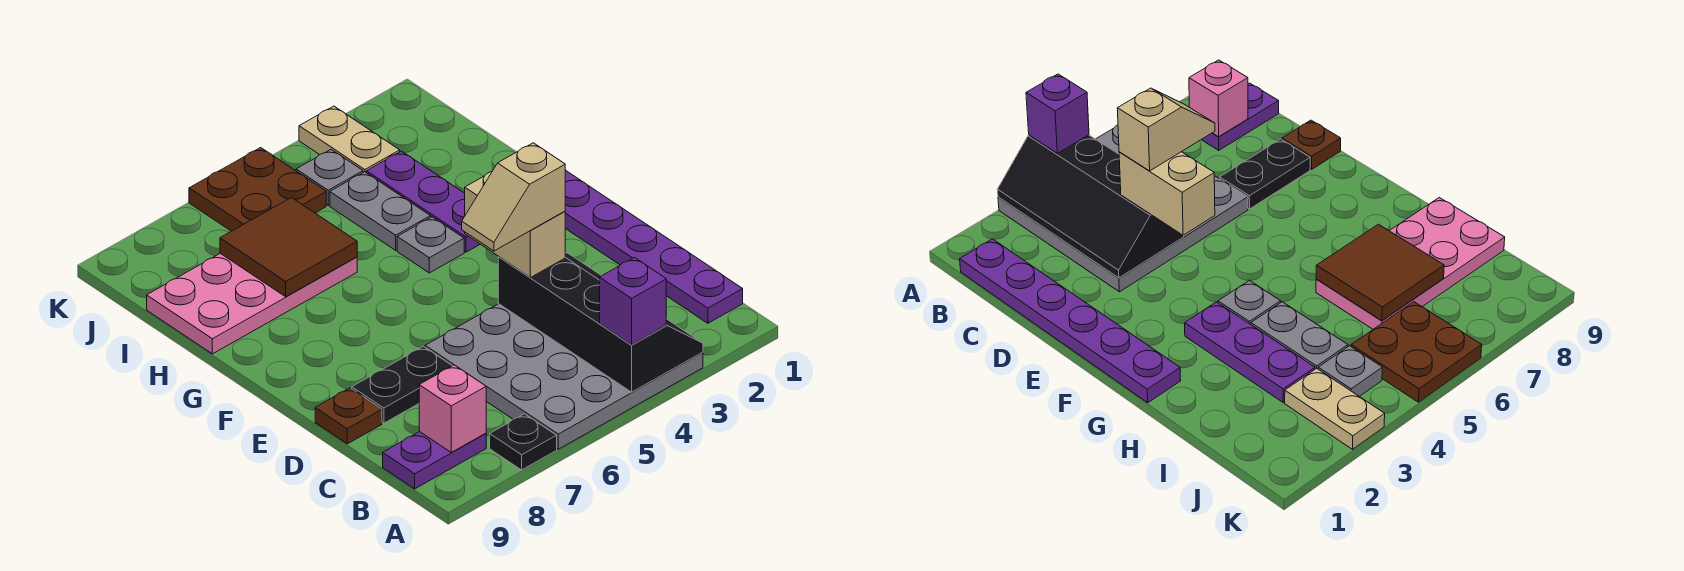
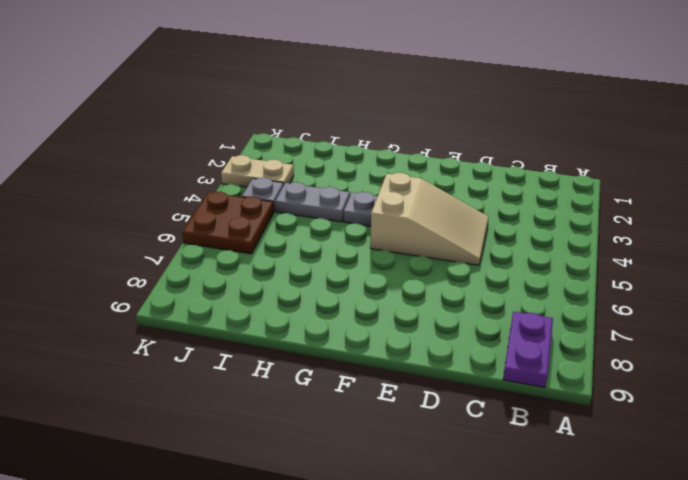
tan slope D4:F5 level 1 top F -> grey plate A3:D6 level 1
none -> black plate A7 level 1
none -> purple plate B1:G1 level 1
none -> black plate D7:D8 level 1

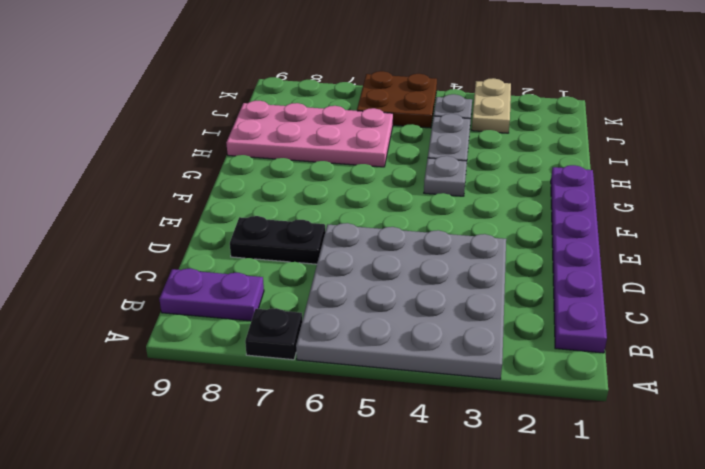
none -> brown plate D9 level 1
none -> purple plate G3:I3 level 1
none -> black slope A3:D4 level 2 top 4

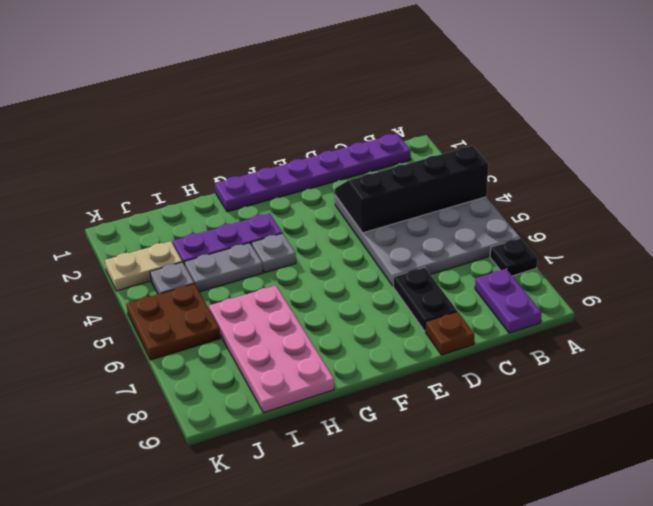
none -> pink brick B8 level 2
none -> brown tile H6:I7 level 2
none -> purple brick A4 level 3

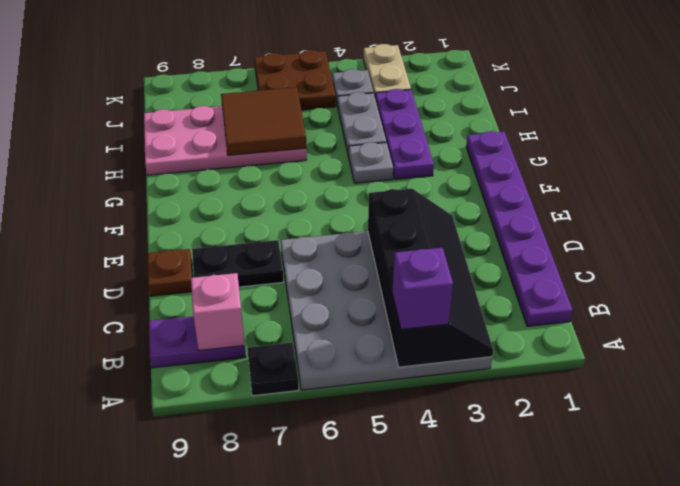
none -> tan brick D4:E4 level 3
none -> tan slope D4:D5 level 4 top 4

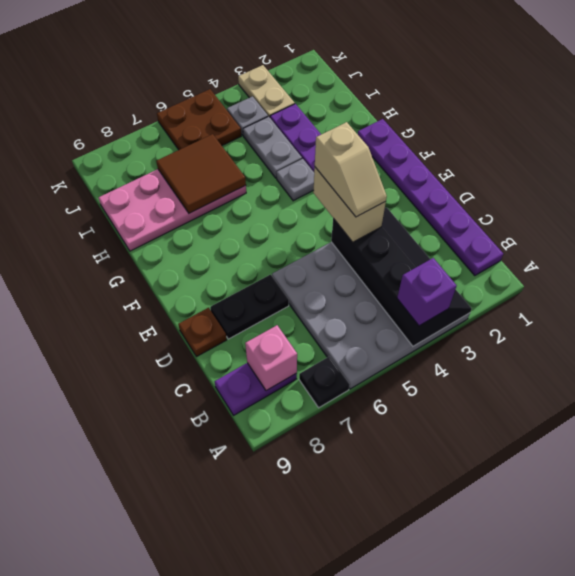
tan slope D4:E4 level 4 top E -> tan slope D4:D5 level 4 top 4

